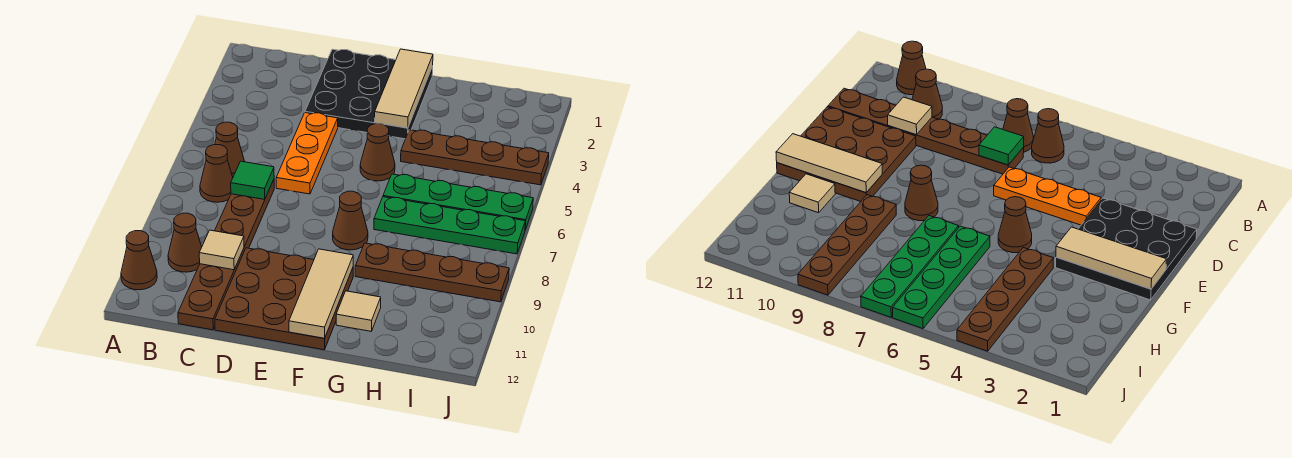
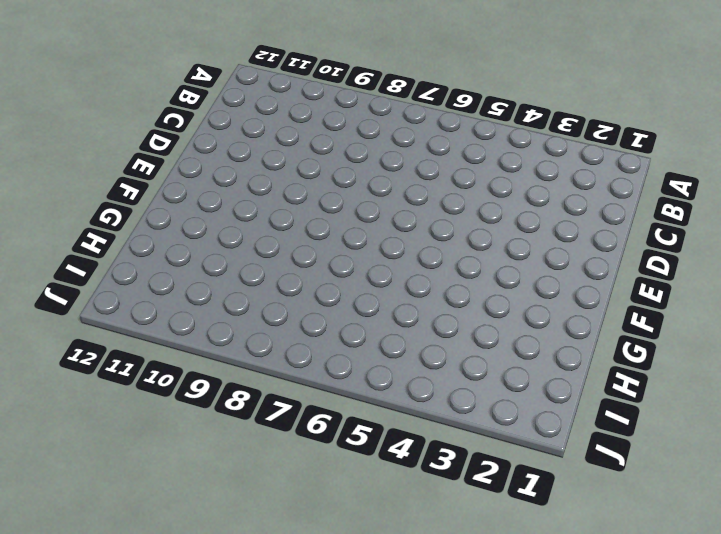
none -> brown cone A11 level 1
none -> brown cone B6 level 1
none -> brown cone B7 level 1

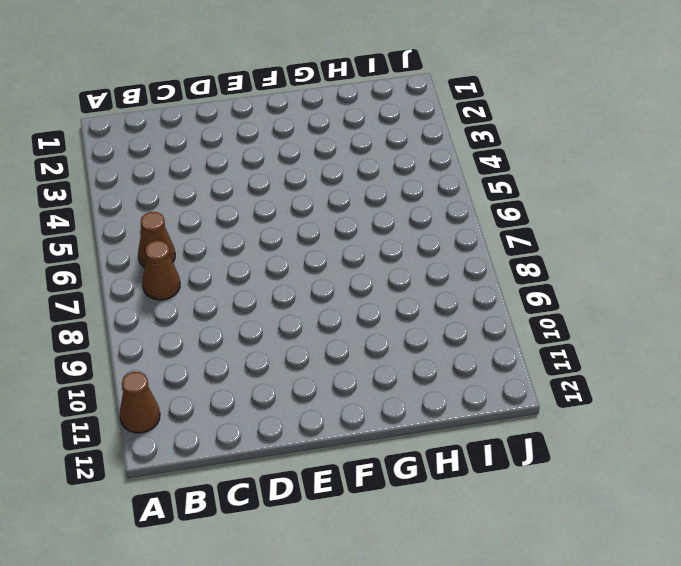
none -> brown cone B10 level 1
none -> brown plate C7:C12 level 1
none -> black plate D1:F3 level 1

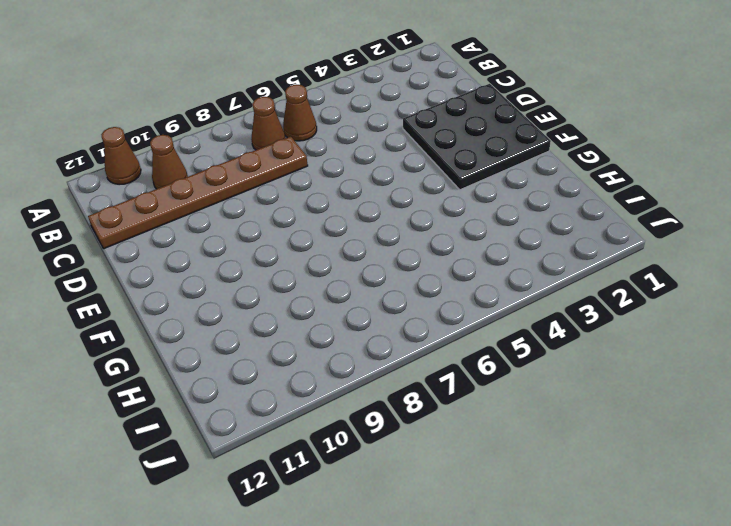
none -> orange plate D4:D6 level 1
none -> brown plate D10:F12 level 1
none -> brown cone F5 level 1

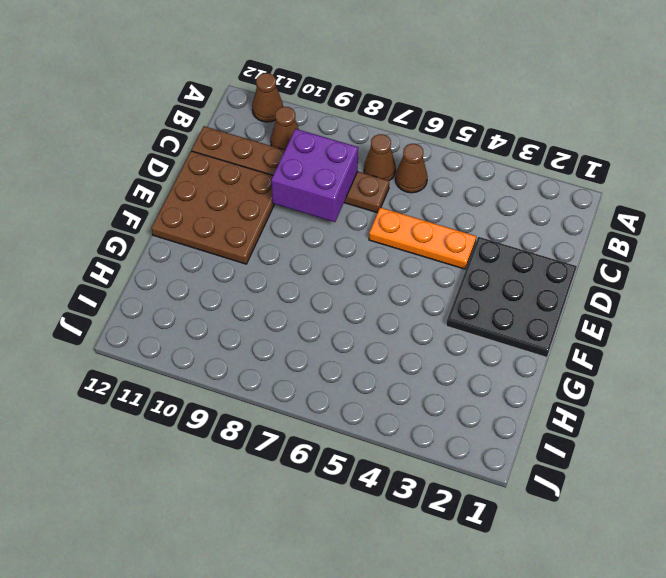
purple brick C8:D9 level 2 -> none
none -> brown cone F5 level 1
none -> brown cone F8 level 1
none -> brown plate G4:J4 level 1

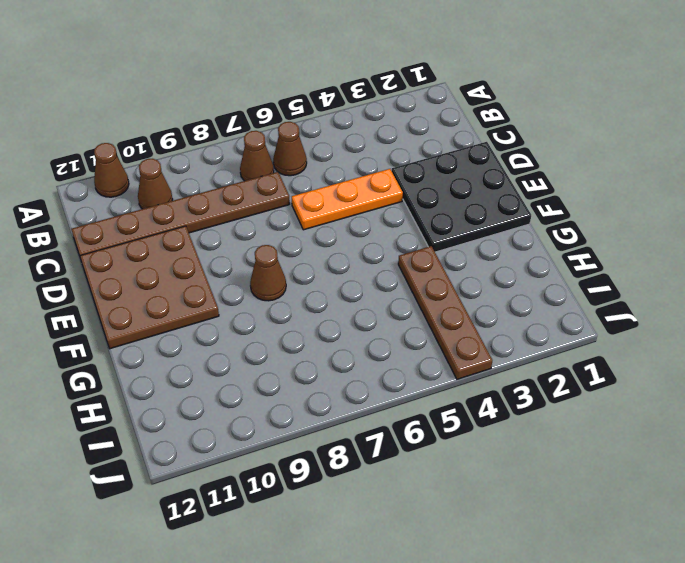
none -> brown cone F5 level 1
none -> green plate G6:J6 level 1
none -> green plate G7:J7 level 1

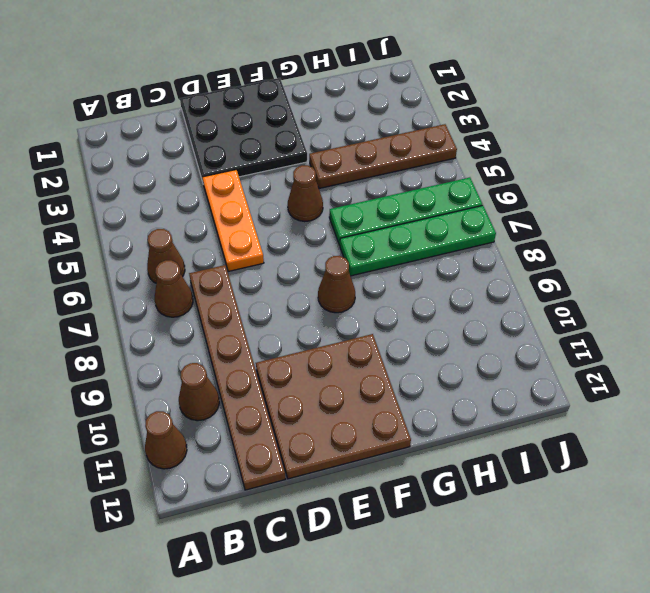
none -> brown plate G9:J9 level 1
none -> tan tile G11 level 1
none -> green tile C7 level 2

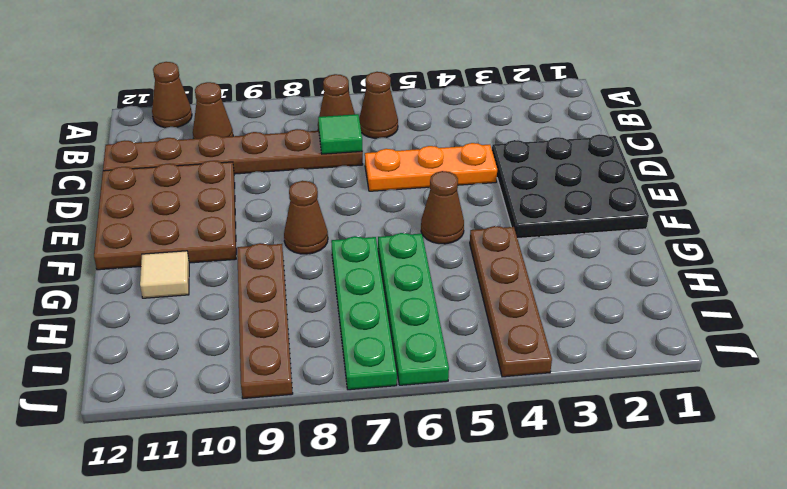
none -> tan tile C10 level 2
none -> tan tile F1:F3 level 2
none -> tan tile F10:F12 level 2

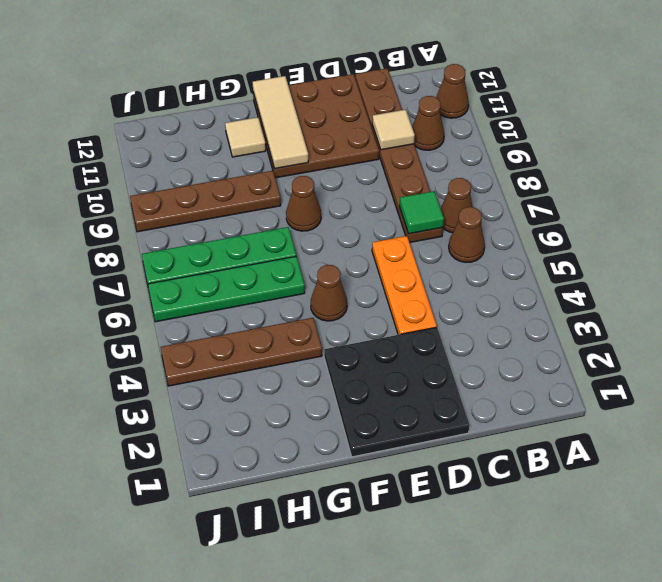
none -> tan tile F1:F3 level 2

